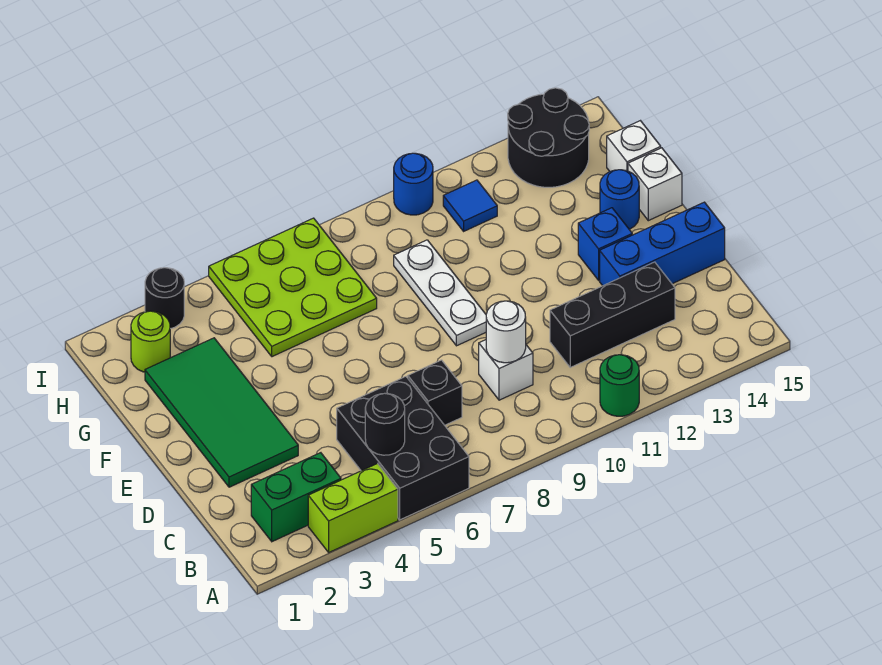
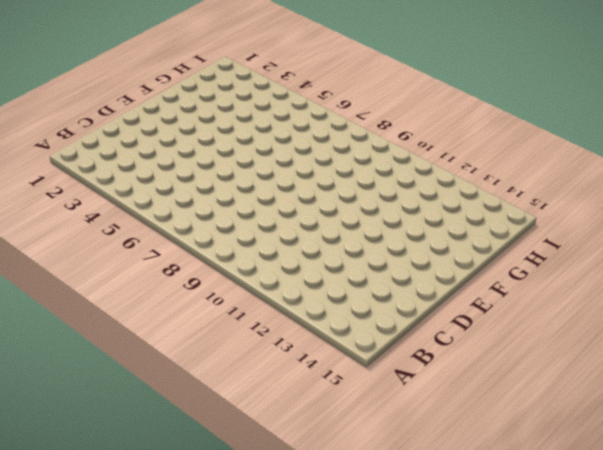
none -> lime brick A3:A4 level 1
none -> black brick A5:C6 level 1
none -> green round brick A11 level 1

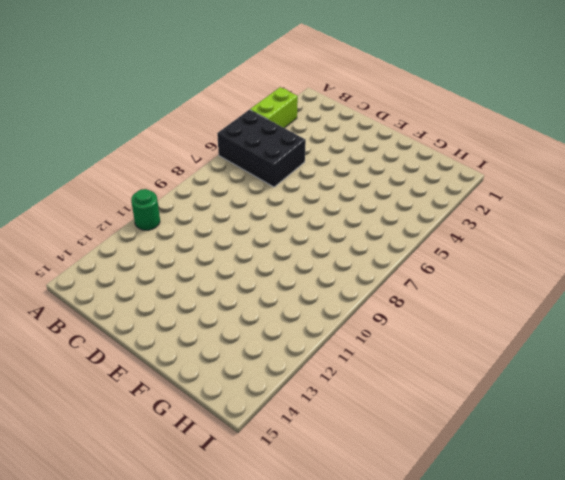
none -> green brick B2:B3 level 1
none -> black brick C7 level 1
none -> white brick C9 level 1

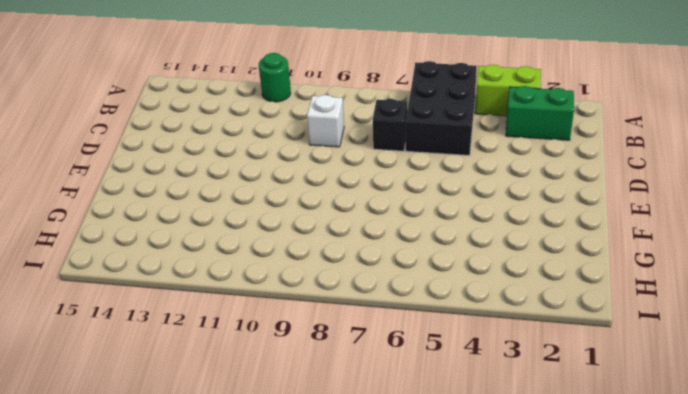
none -> black brick C11:C13 level 1
none -> green tile D2:G3 level 1
none -> blue brick D13:D15 level 1

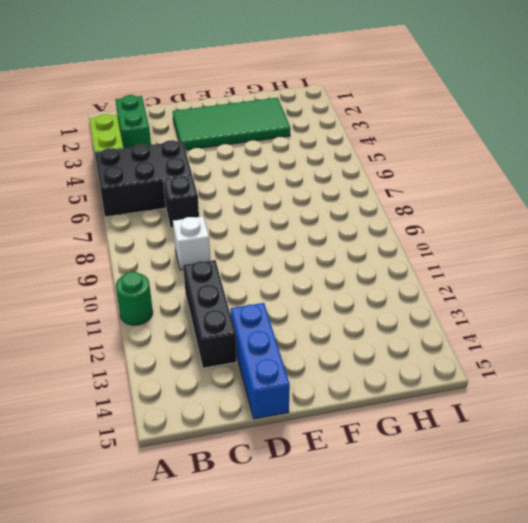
none -> white plate E9:G9 level 1
none -> blue brick E13 level 1
none -> blue round brick F14 level 1

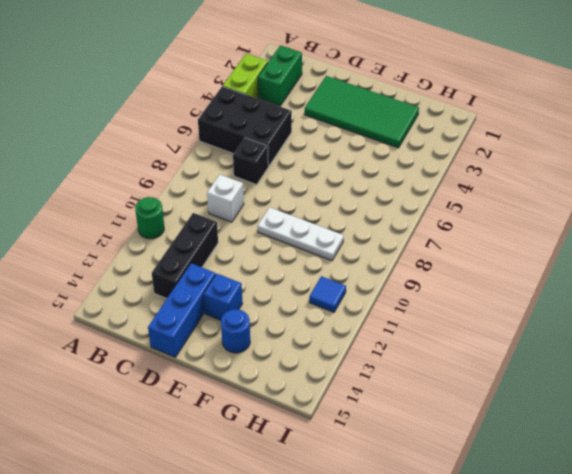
none -> white brick F15 level 1
none -> lime plate G5:I7 level 1
none -> white brick G15 level 1

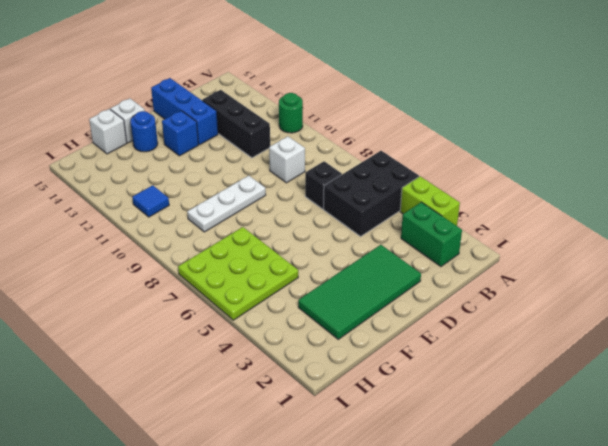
none -> lime round brick H2 level 1
none -> black round brick H13:I14 level 1
none -> black round brick I3 level 1

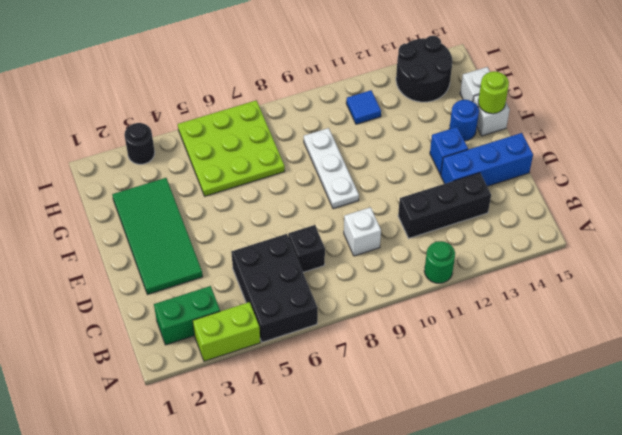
lime round brick F15 level 2 -> lime round brick H2 level 1
none -> blue round brick I10 level 1
none -> black round brick B5 level 2
none -> white round brick C9 level 2

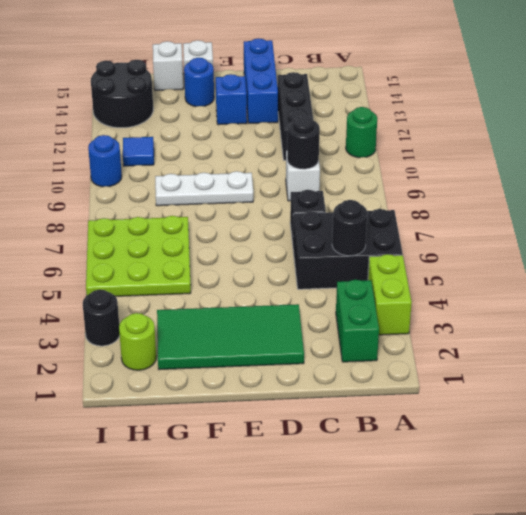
black round brick C9 level 2 -> white round brick C9 level 2

